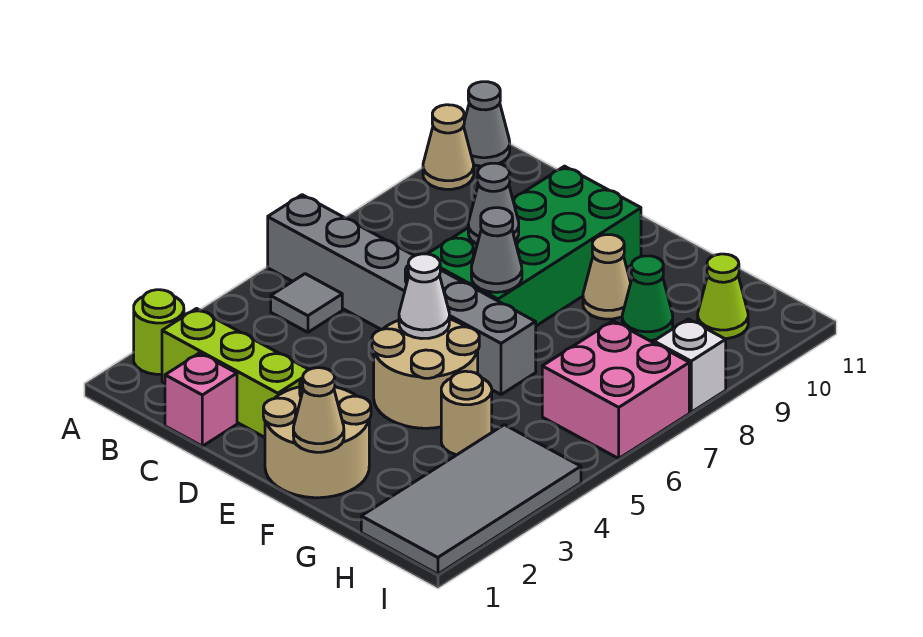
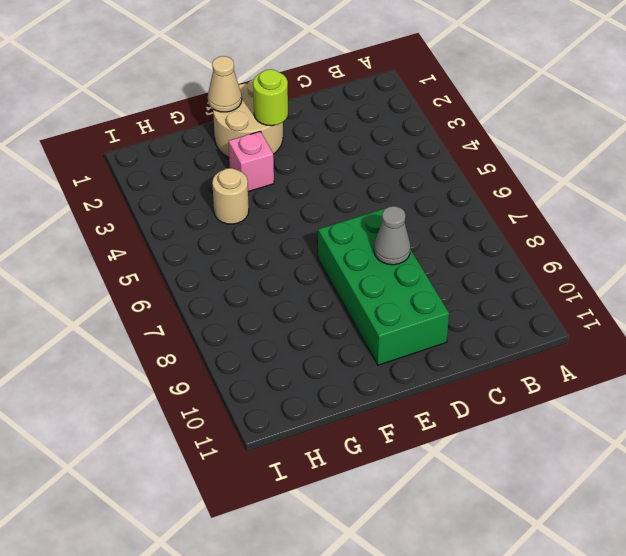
lime round brick E2 level 2 -> lime round brick A2 level 1
pink brick F3 level 1 -> pink brick C1 level 1
none -> grey brick A6:F6 level 1
none -> tan cone A10 level 1
none -> grey cone A11 level 1

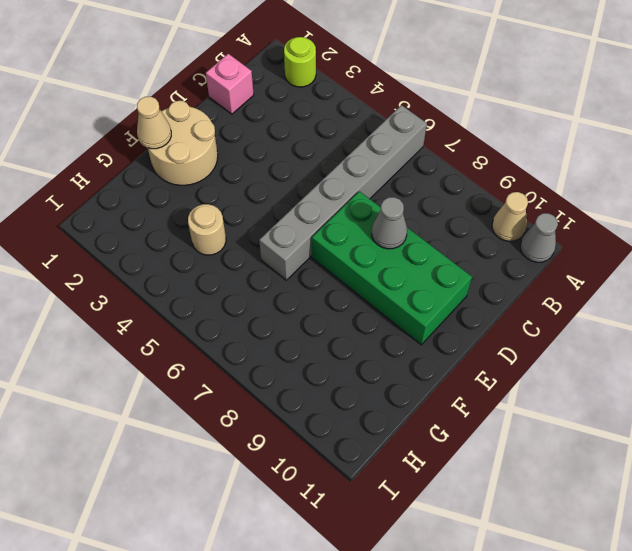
none -> lime brick B2:D2 level 1
none -> grey tile B5 level 1
none -> tan round brick E4:F5 level 1

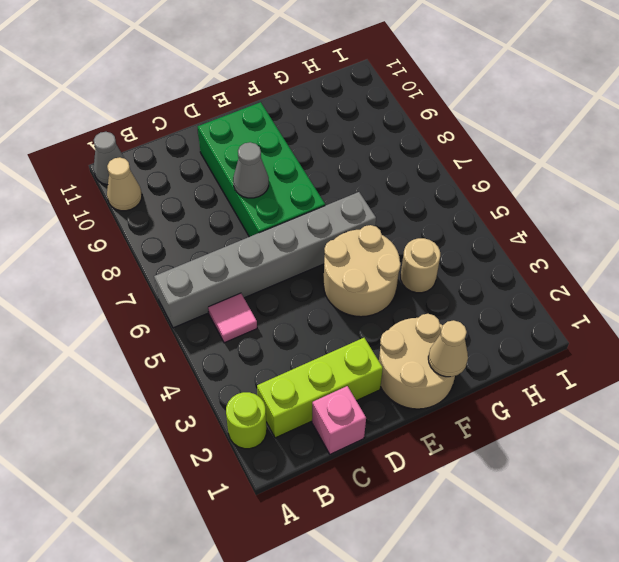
pink tile B5 level 1 -> grey tile B5 level 1
none -> tan cone F9 level 1
none -> green cone G9 level 1
none -> grey tile H1:I4 level 1

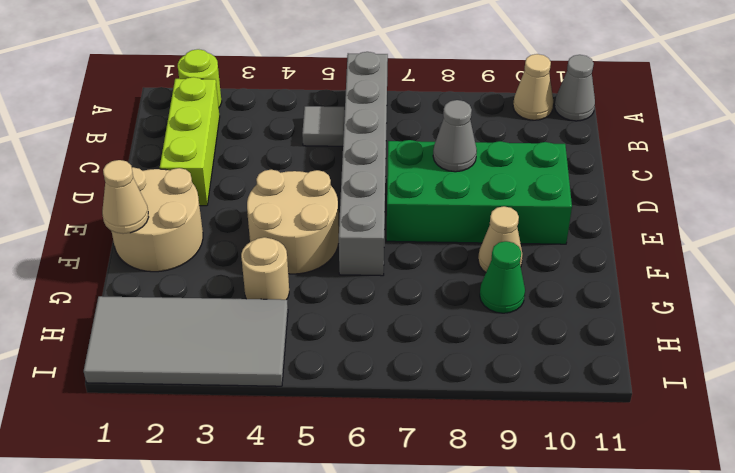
none -> pink brick C1 level 1
none -> pink brick H6:I7 level 1
none -> lime cone H10 level 1

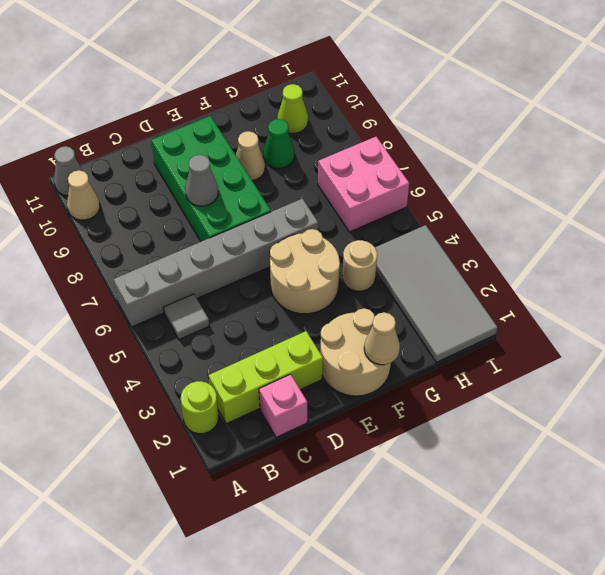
none -> white brick I8 level 1
none -> white cone E5 level 2
none -> grey cone E7 level 2

